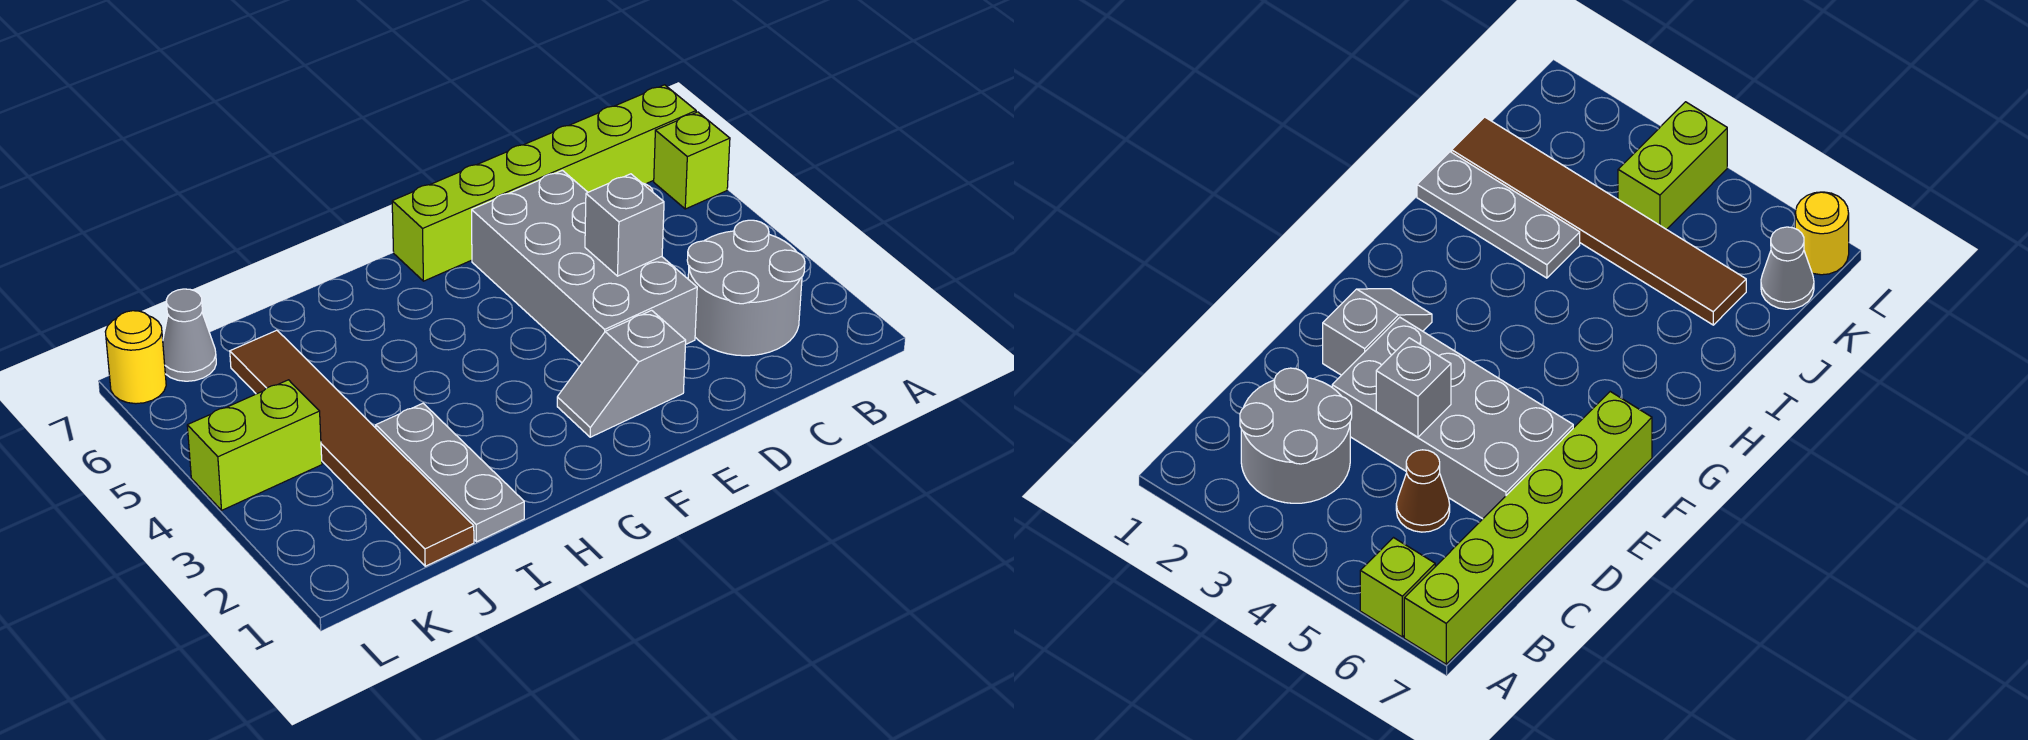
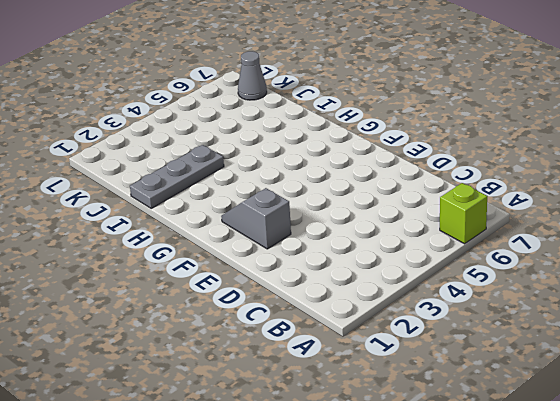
none -> lime brick A7:F7 level 1
none -> grey round brick B2:C3 level 1
none -> brown cone C5 level 1

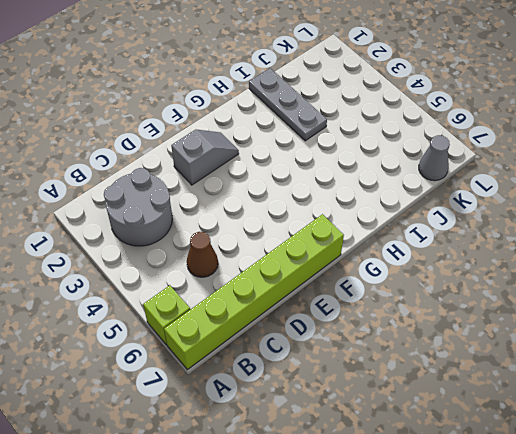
none -> grey brick D3:E6 level 1
none -> brown tile J1:J6 level 1
none -> lime brick K4:L4 level 1

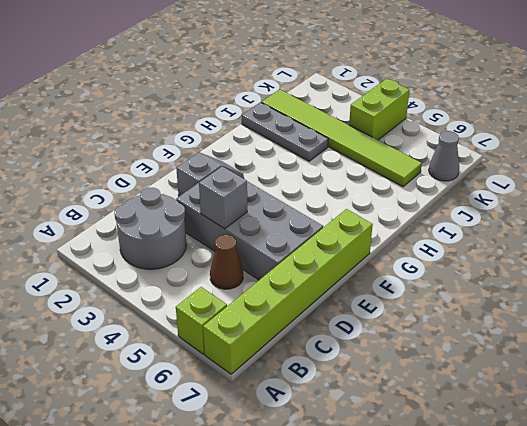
lime tile J1:J6 level 1 -> brown tile J1:J6 level 1
none -> yellow round brick L7 level 1

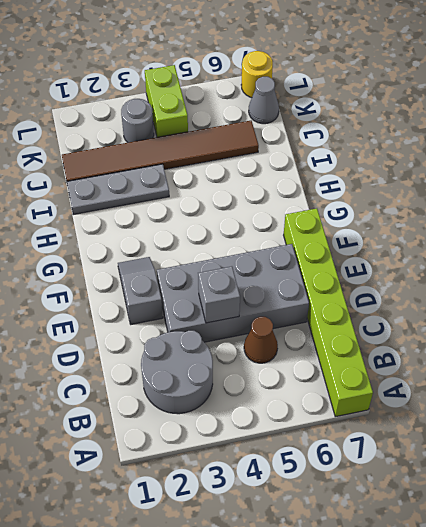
grey round brick K3 level 1 -> none
none -> lime brick A6 level 1

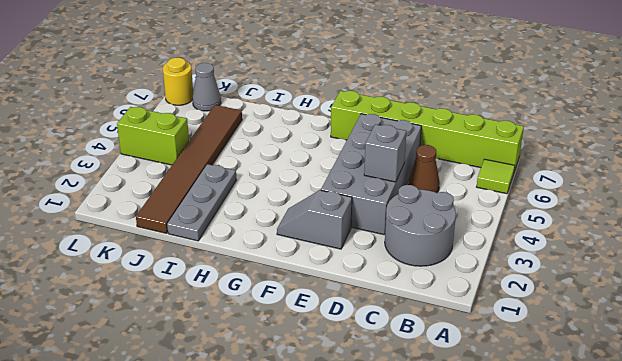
lime tile A6 level 1 -> lime brick A6 level 1

